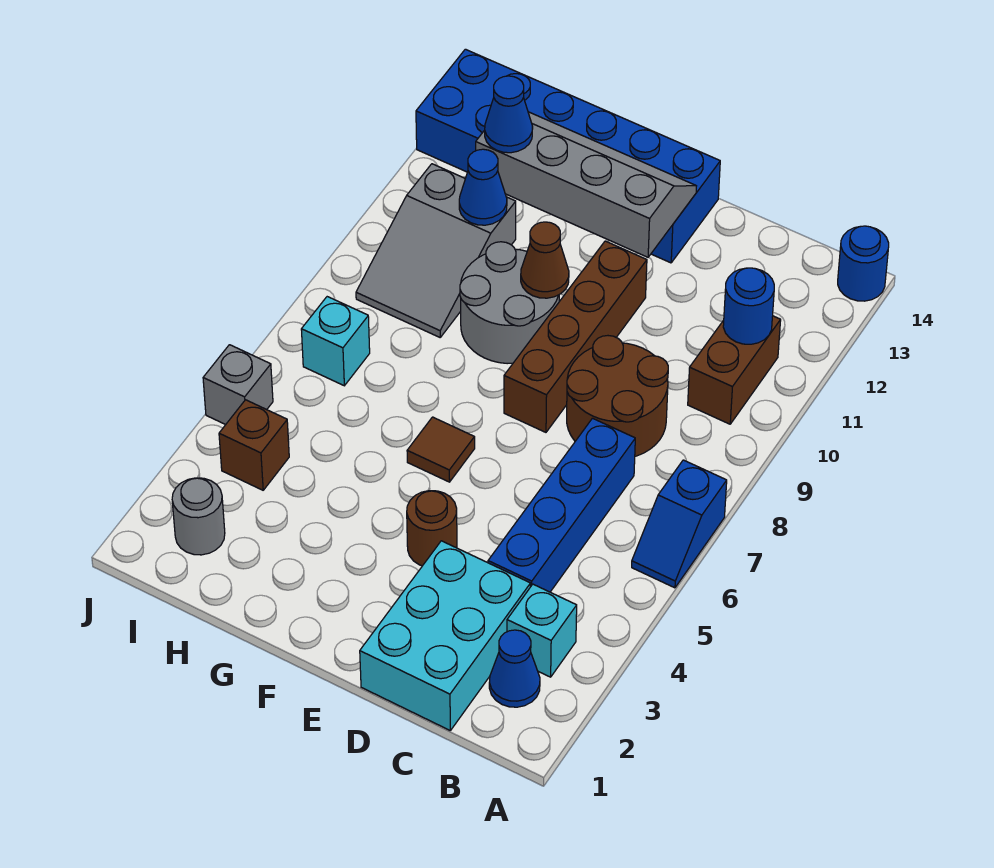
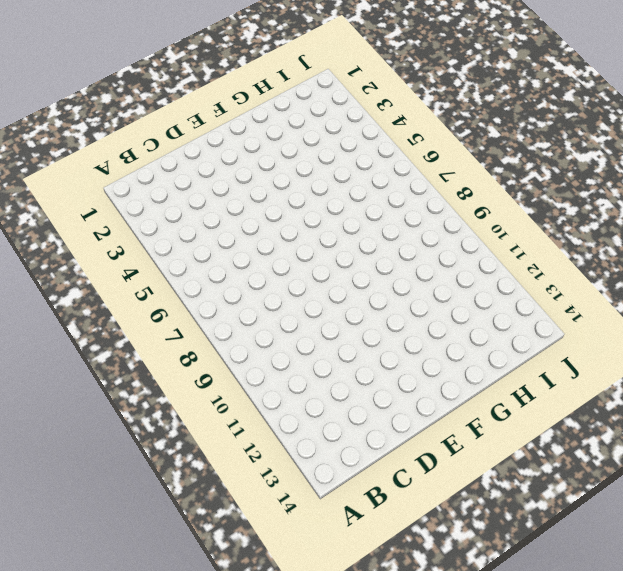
none -> blue slope A6:A7 level 1 top 7
none -> blue round brick A14 level 1
none -> blue cone B2 level 1

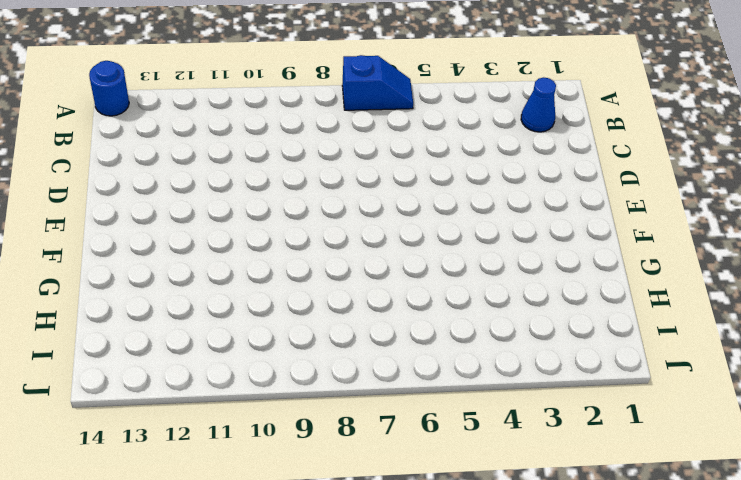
none -> cyan brick B3 level 1
none -> brown brick B10:B11 level 1
none -> cyan brick C1:D3 level 1

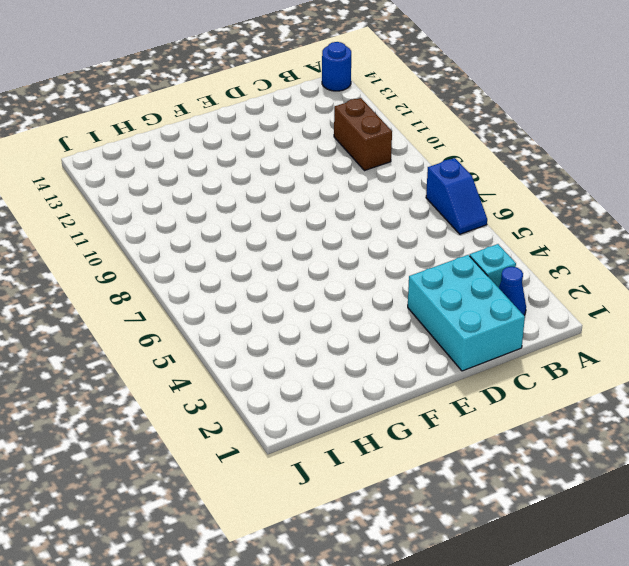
none -> blue brick C4:C7 level 1
none -> brown round brick C8:D9 level 1
none -> brown round brick E4 level 1

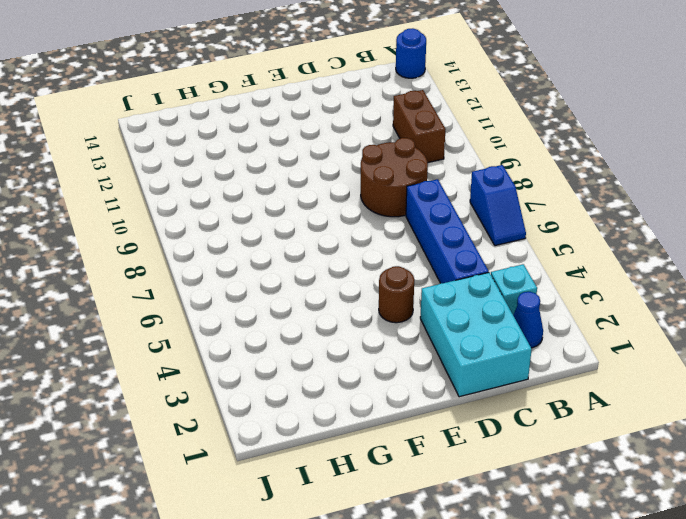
none -> brown brick E8:E11 level 1
none -> blue brick E13:J14 level 1
none -> brown tile F6 level 1

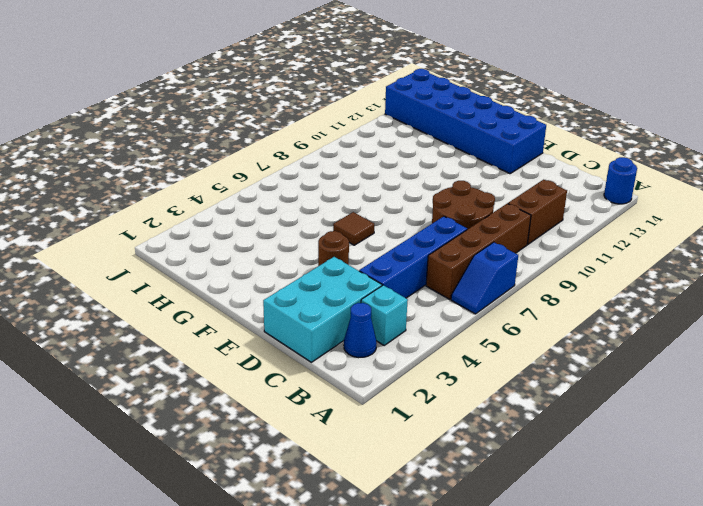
brown brick B6:B9 level 1 -> brown brick E8:E11 level 1
none -> grey round brick F9:G10 level 1
none -> grey slope H9:I11 level 1 top 11
none -> grey round brick I2 level 1

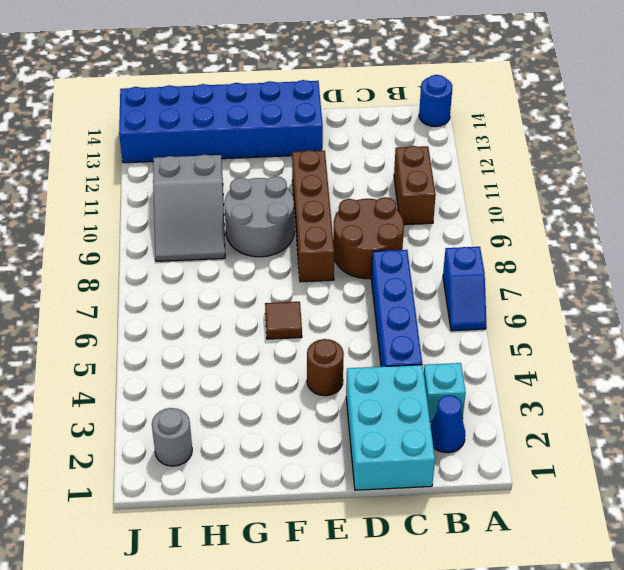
none -> brown brick I4 level 1
none -> cyan brick I7 level 1
none -> grey brick J5 level 1

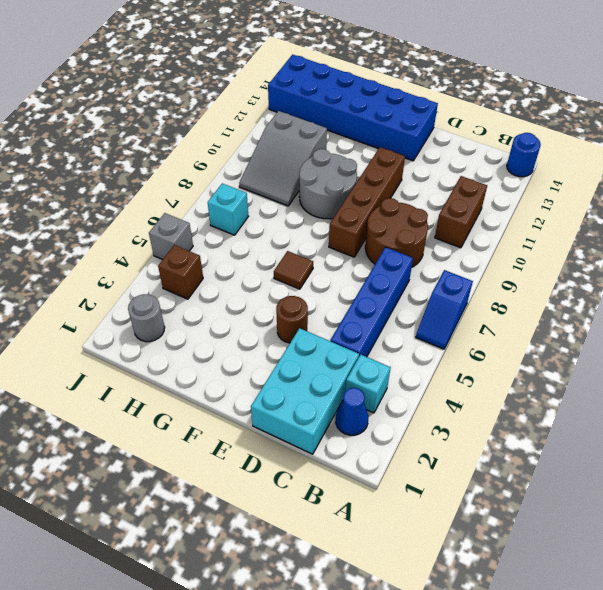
none -> blue round brick B11 level 2
none -> grey slope E12:H13 level 2 top 12
none -> brown cone F10 level 2

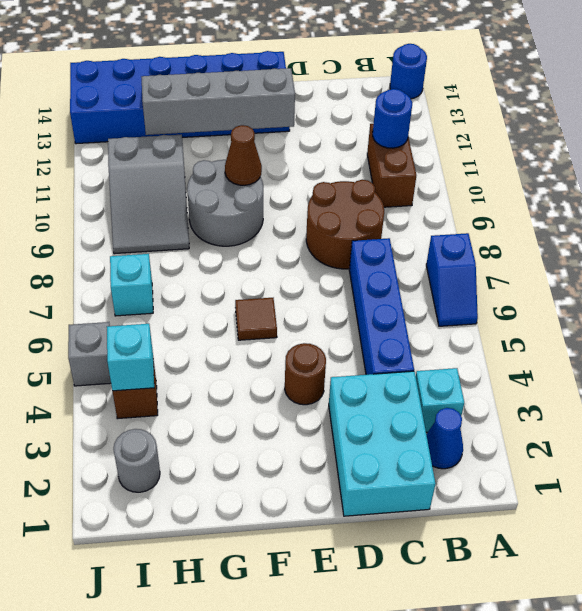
cyan brick I4 level 2 -> none
none -> brown brick E8:E11 level 1
none -> blue cone H11 level 2
none -> blue cone H12 level 3

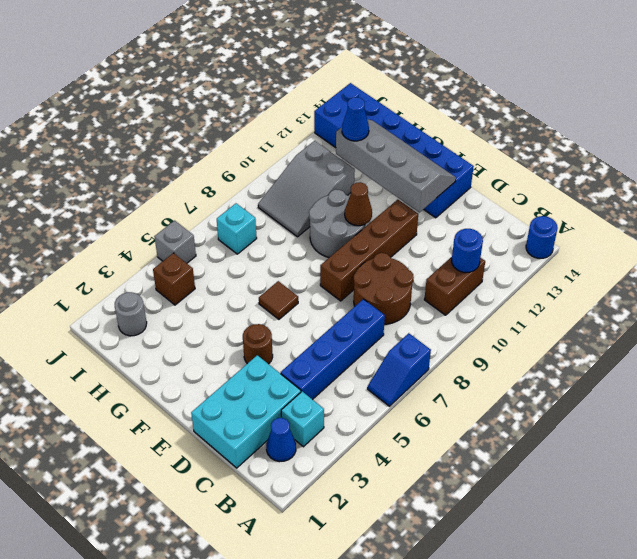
none -> blue cone H11 level 2

